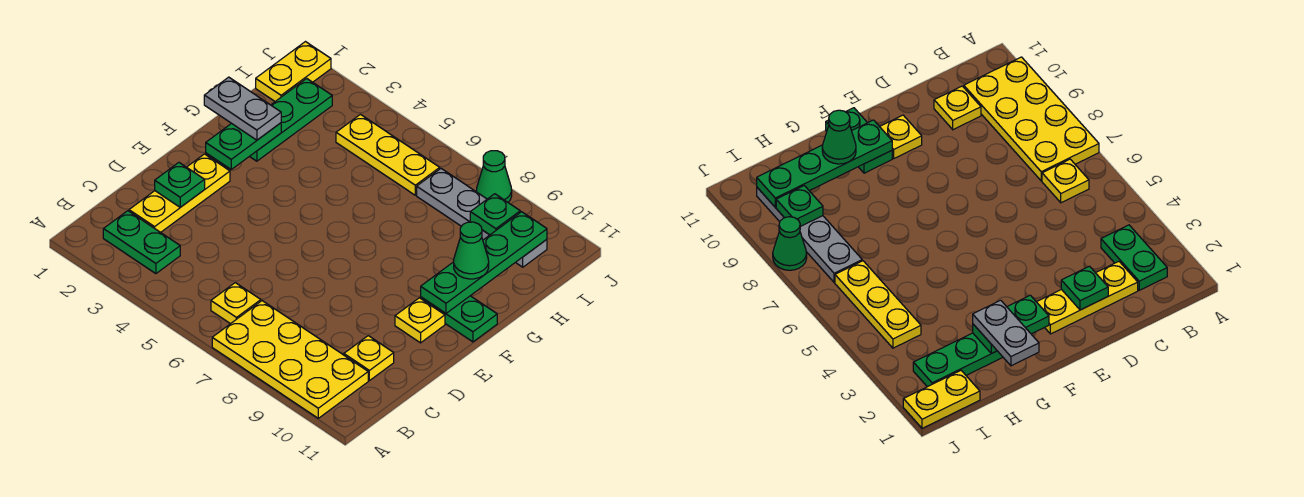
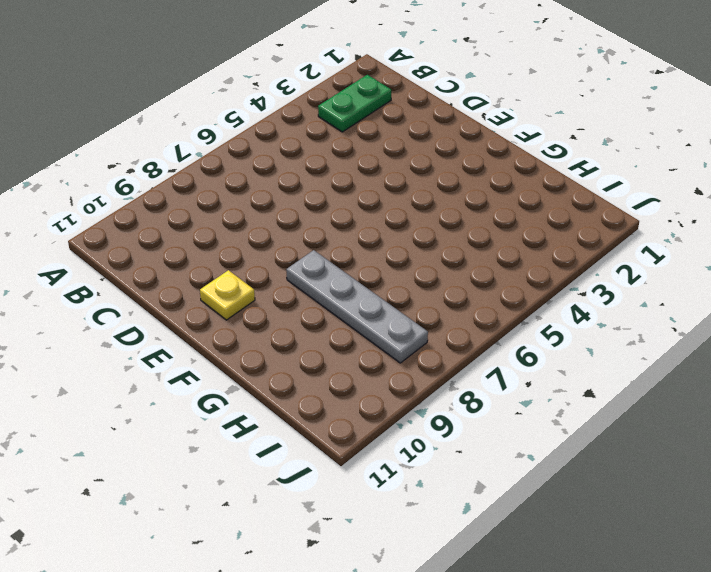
grey plate F8:I8 level 1 -> grey plate I7:I10 level 1
none -> yellow plate A7:B10 level 1
none -> yellow plate B6 level 1
none -> yellow plate C2:E2 level 1

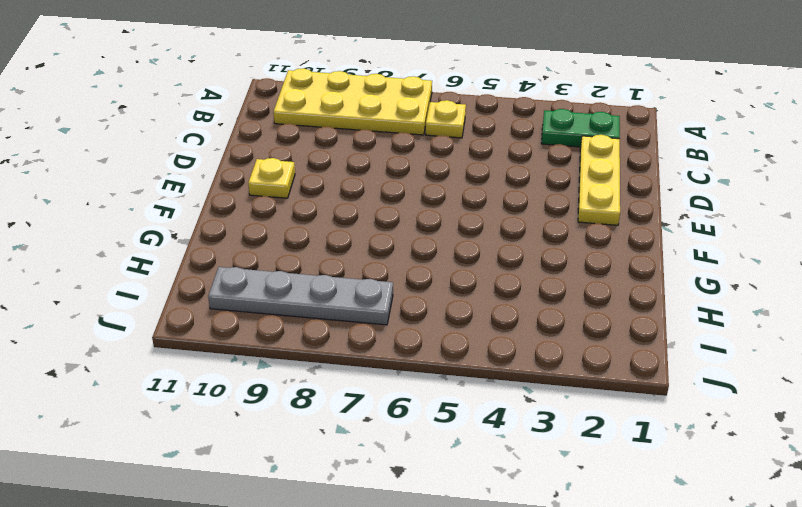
none -> yellow plate C10 level 1
none -> green plate F10:F11 level 1
none -> green plate G2:I2 level 1

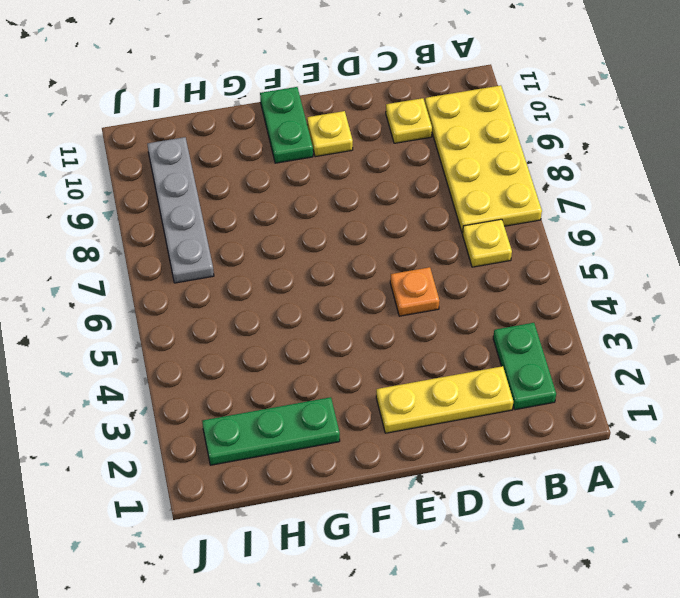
orange plate D5 level 1 -> none
none -> yellow plate I1:J1 level 1
none -> yellow plate I4:I6 level 1
none -> green cone J8 level 1

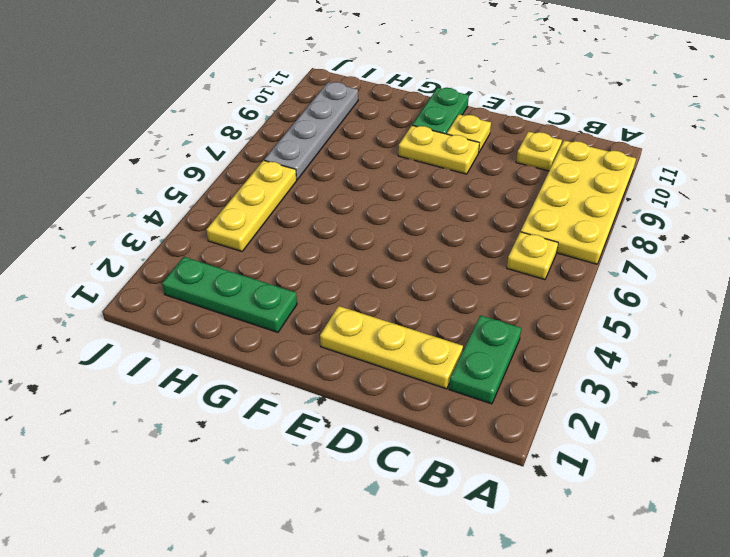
yellow plate E9:F9 level 1 -> yellow plate I1:J1 level 1
none -> green cone J8 level 1
none -> green plate D2 level 2
none -> green plate F2:G2 level 2

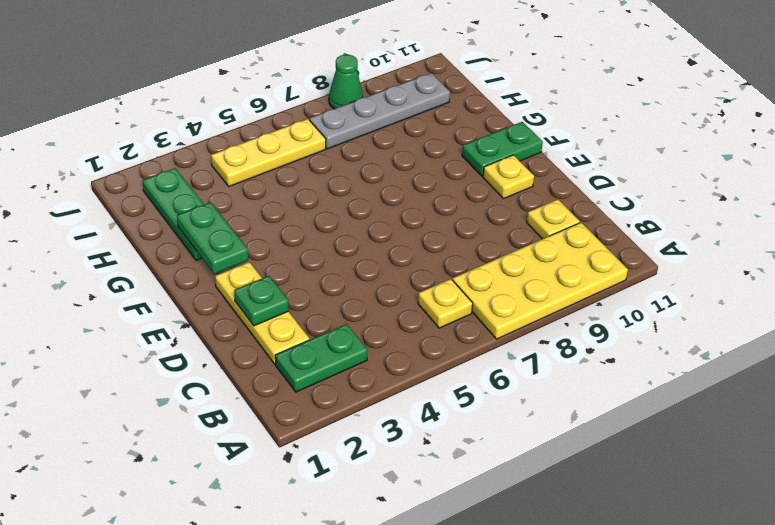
none -> yellow plate I1:J1 level 1
none -> green plate F10:I10 level 2
none -> green plate I9 level 2

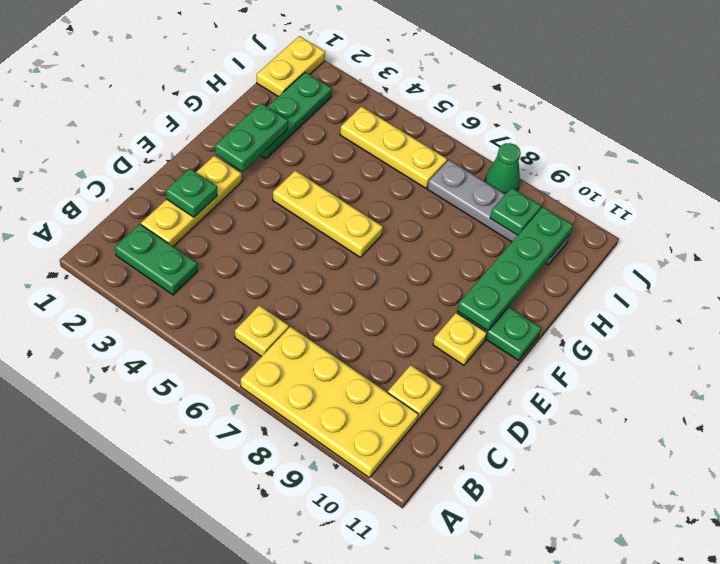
yellow plate F4:F6 level 1 -> none
none -> grey plate G1:G2 level 3
none -> green cone G10 level 3

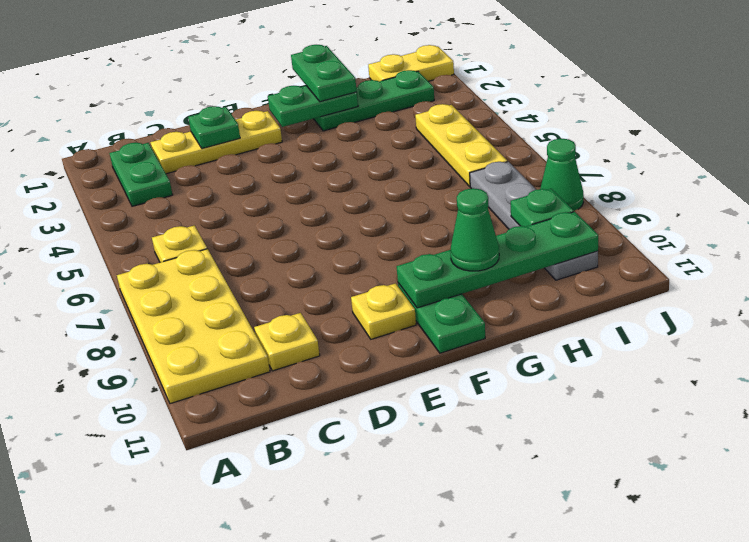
green plate G1:G2 level 3 -> grey plate G1:G2 level 3

